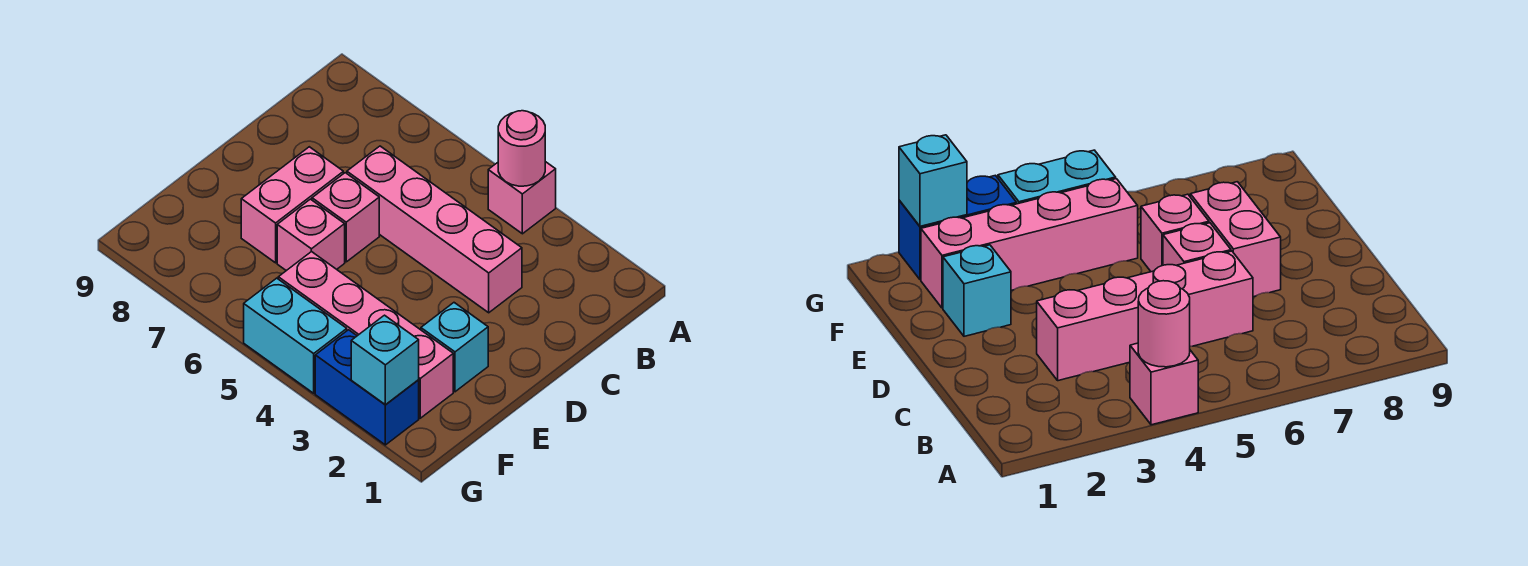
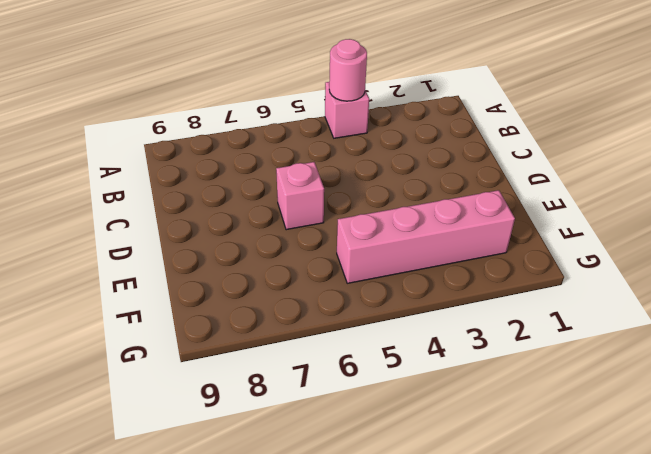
none -> pink brick C3:C6 level 1
none -> pink brick D7:E7 level 1

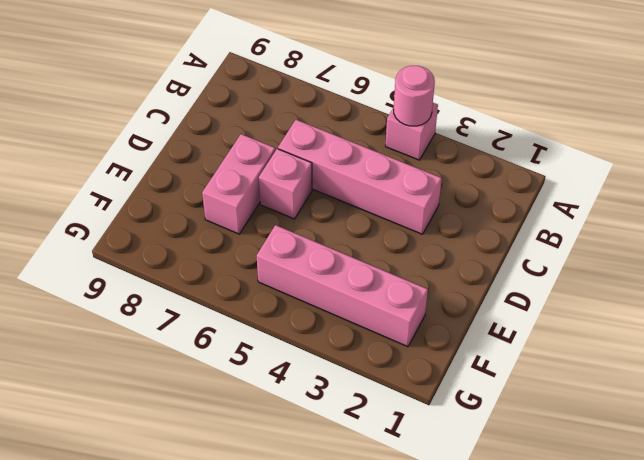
none -> cyan brick E2 level 1
none -> pink brick E6 level 1

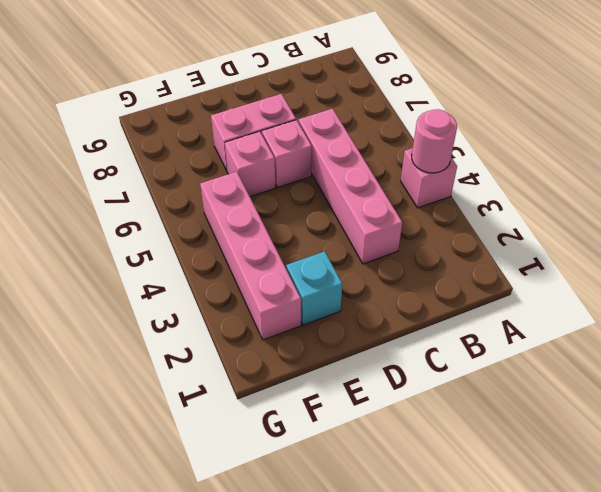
none -> blue brick G2:G3 level 1
none -> cyan brick G4:G5 level 1

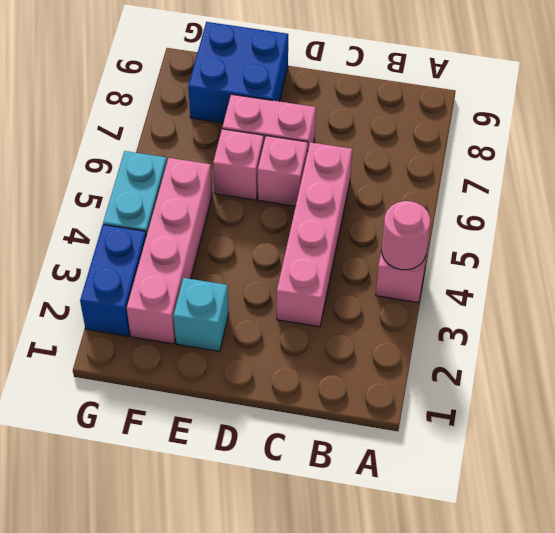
blue brick E8:F9 level 1 -> none
none -> cyan brick G2 level 2

